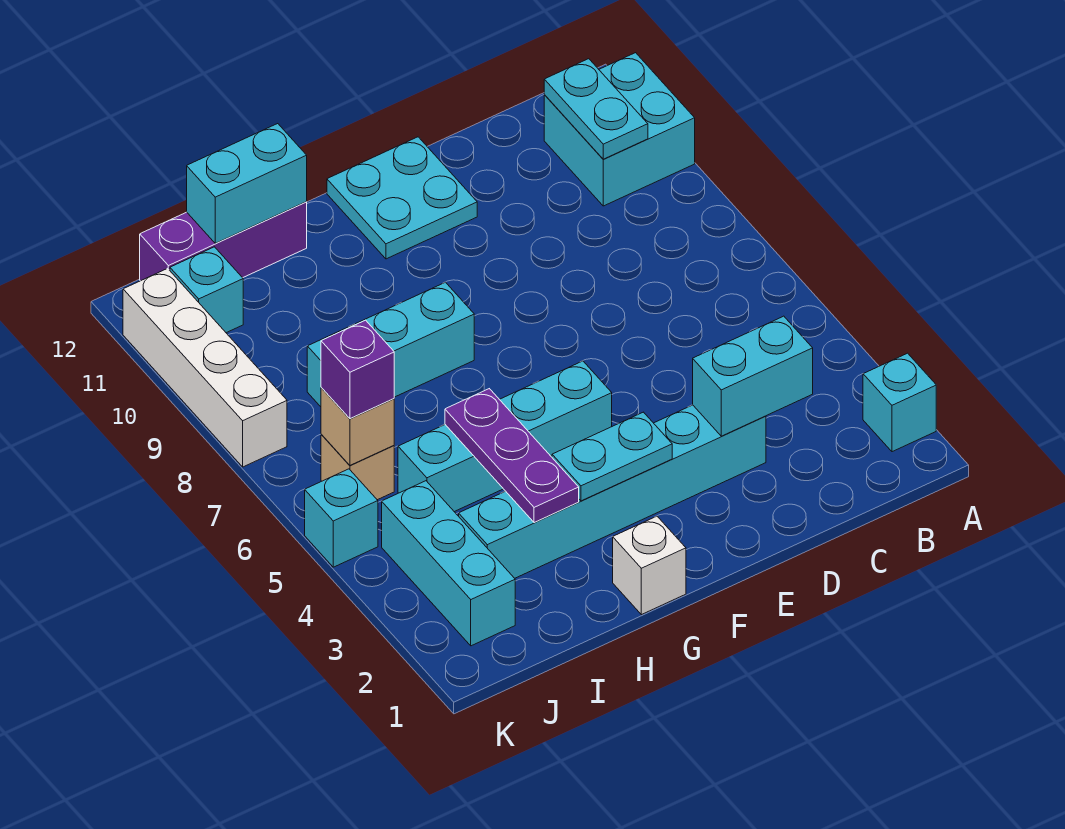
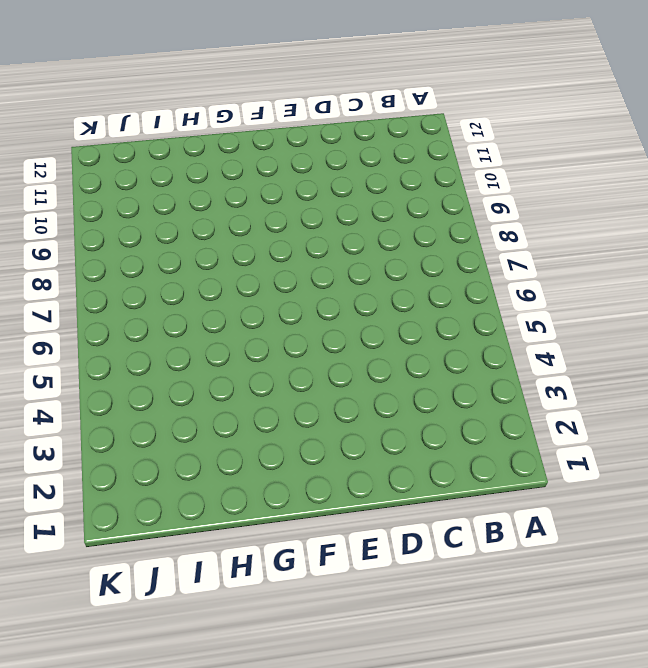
none -> cyan brick A2 level 1
none -> cyan brick A10:B11 level 1
none -> cyan brick D3:I3 level 1

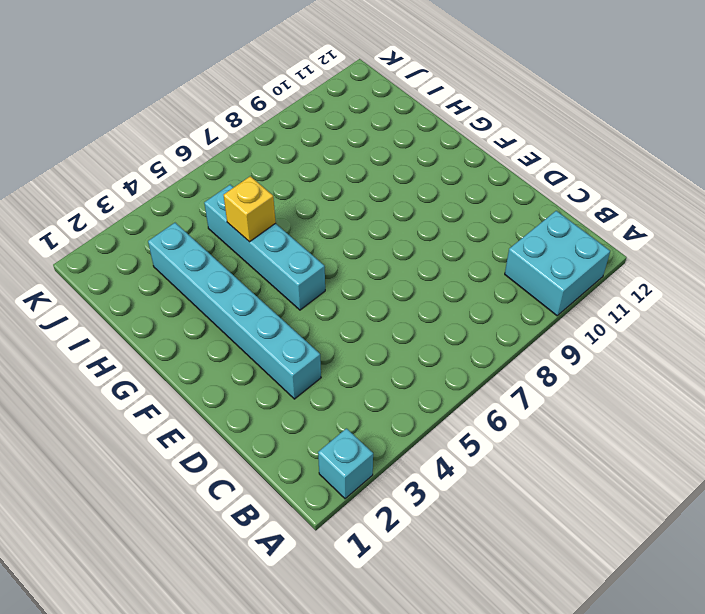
yellow brick H5 level 2 -> purple plate H3:H5 level 2
none -> cyan plate E11:F12 level 1
none -> white brick G1 level 1
none -> cyan brick G8:I8 level 1

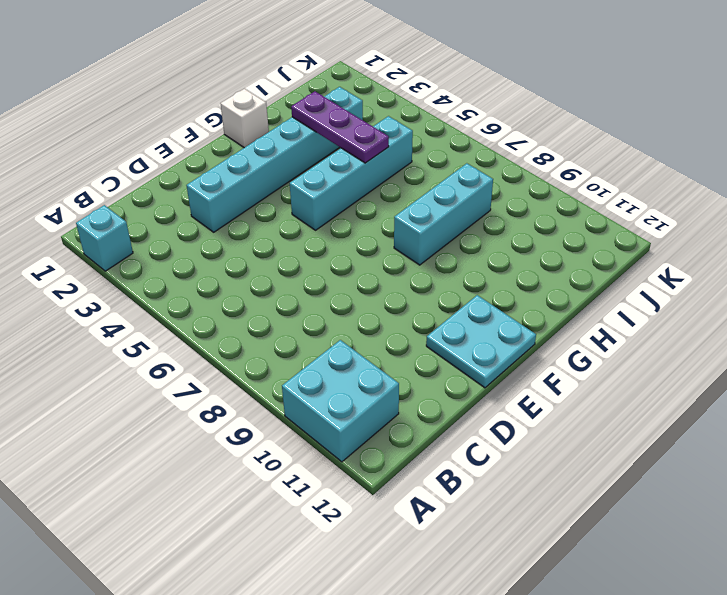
none -> purple brick H12:J12 level 1
none -> cyan brick J2:J4 level 1
none -> tan brick J6 level 1

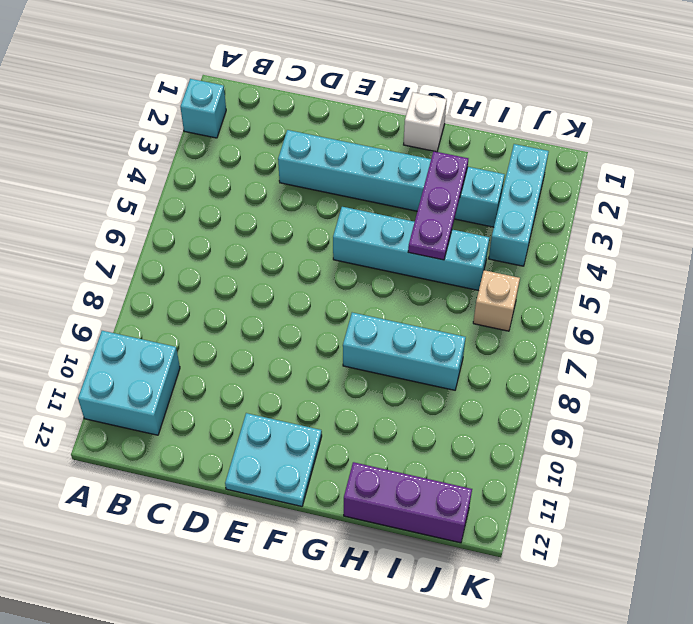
none -> cyan brick J11 level 1
none -> cyan brick K5 level 1
none -> white brick K8:K11 level 1

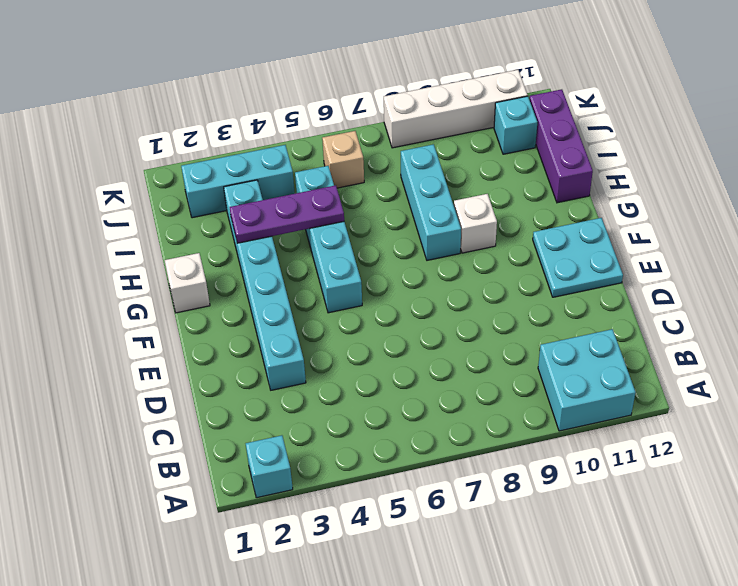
white brick G9 level 1 -> none
none -> cyan brick K5 level 1
none -> cyan plate B10:B11 level 2
none -> cyan brick C3:D3 level 2

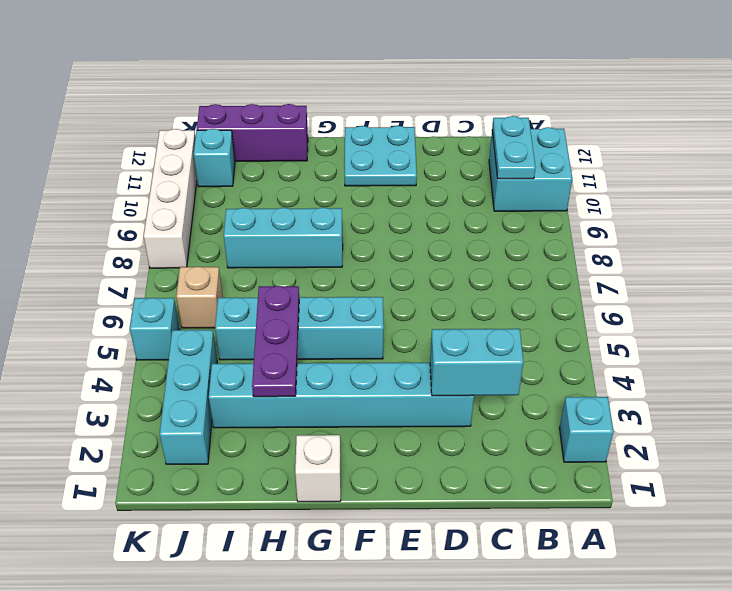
none -> cyan plate F3:G3 level 2
none -> cyan brick H12:I12 level 2
none -> tan brick J6 level 2

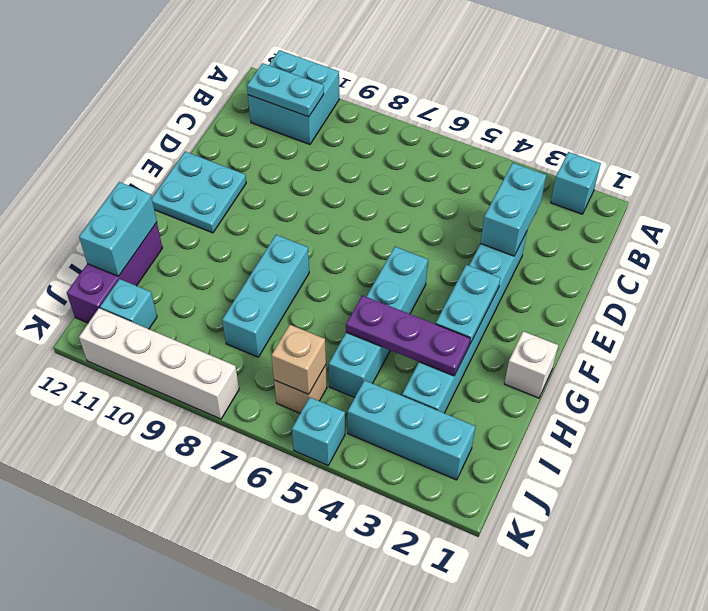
none -> purple brick J6 level 3

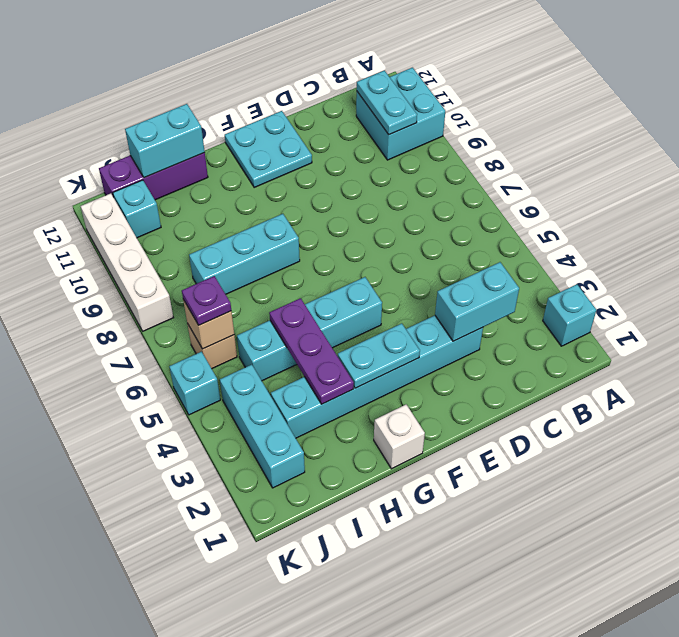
purple plate J6 level 3 -> purple brick J6 level 3

